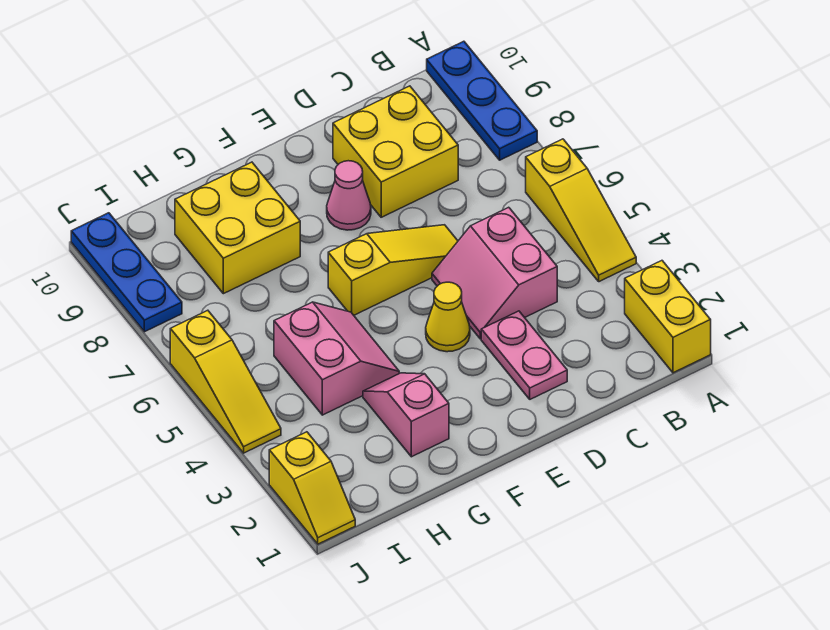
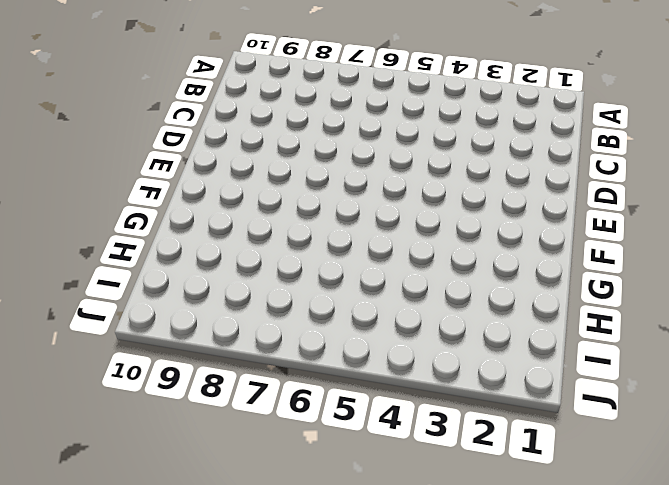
none -> yellow brick A1:A2 level 1
none -> yellow slope A4:A6 level 1 top 6
none -> blue plate A8:A10 level 1

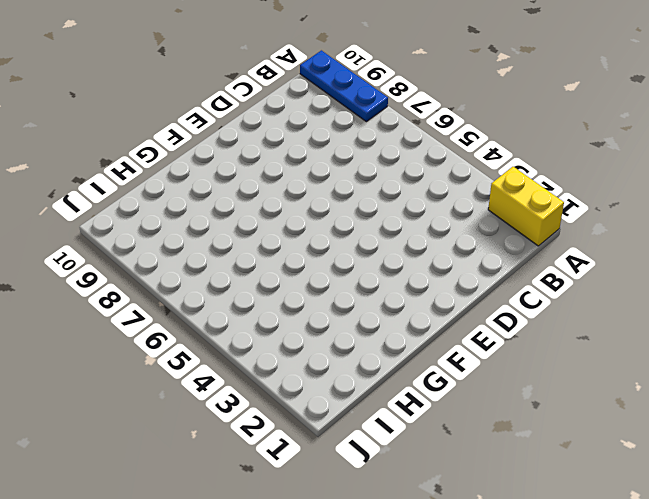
none -> yellow slope A4:A6 level 1 top 6
none -> pink slope C4:D5 level 1 top C
none -> yellow brick C8:D9 level 1

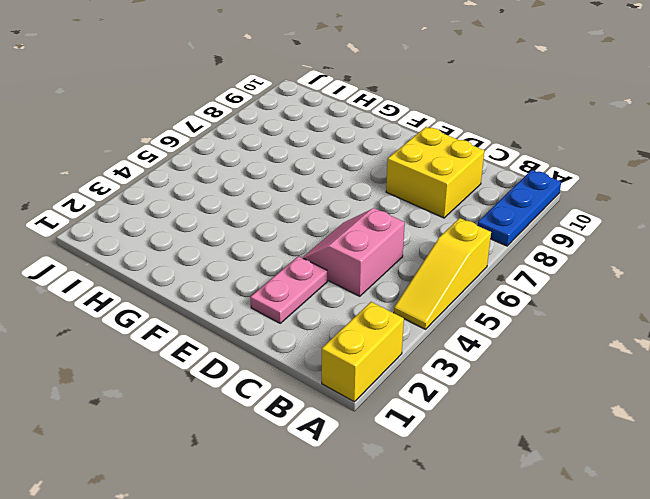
none -> yellow slope D6:F6 level 1 top F
none -> yellow cone E4 level 1
none -> pink cone E8 level 1

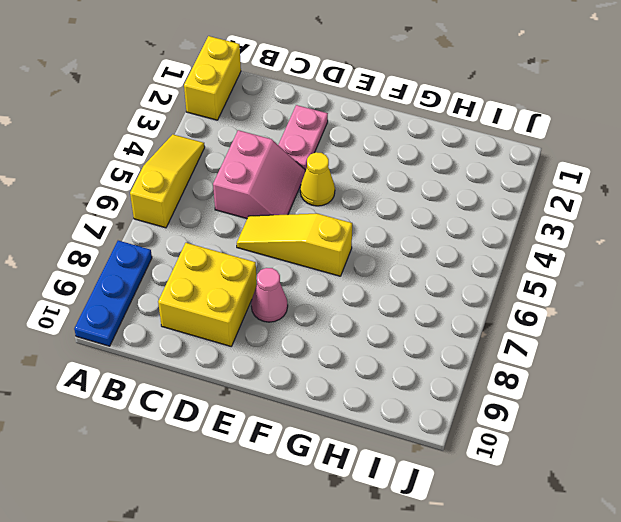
none -> pink slope G2:G3 level 1 top 2
none -> pink slope G4:H5 level 1 top H
none -> yellow brick G8:H9 level 1

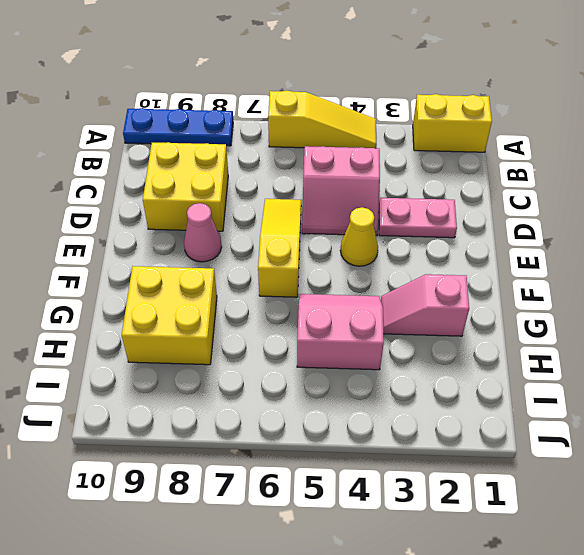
none -> yellow slope J1:J2 level 1 top 2
none -> yellow slope J4:J6 level 1 top 6
none -> blue plate J8:J10 level 1

